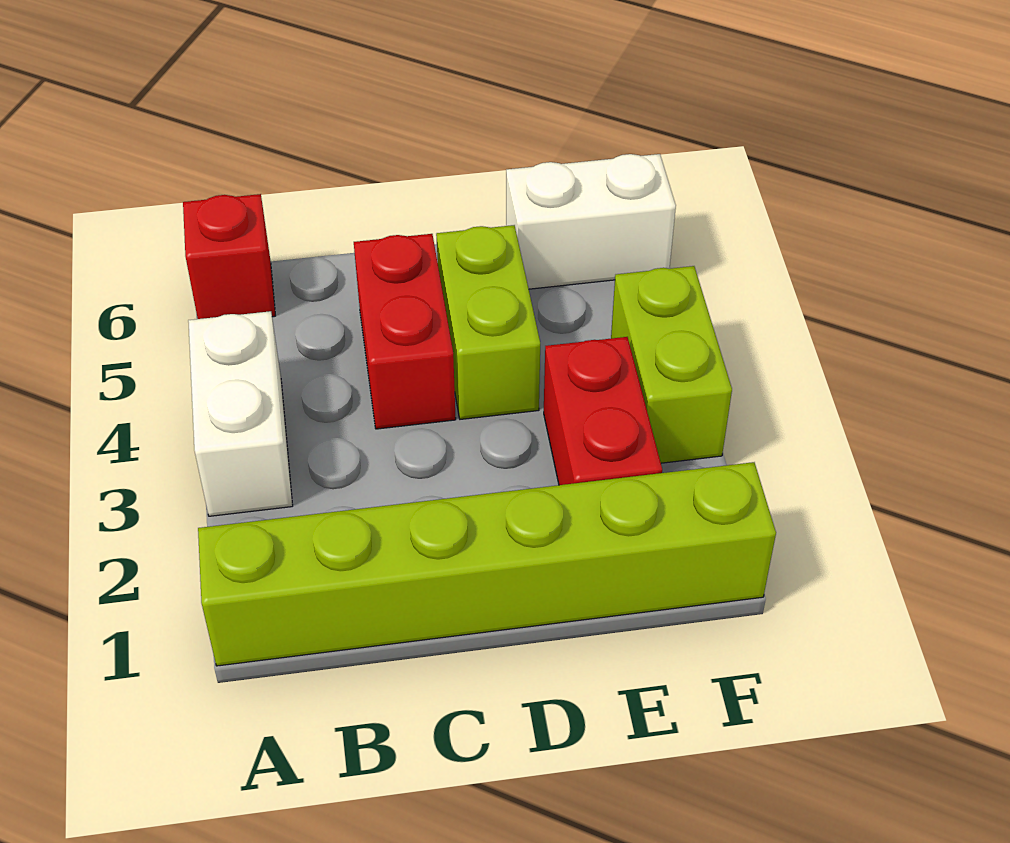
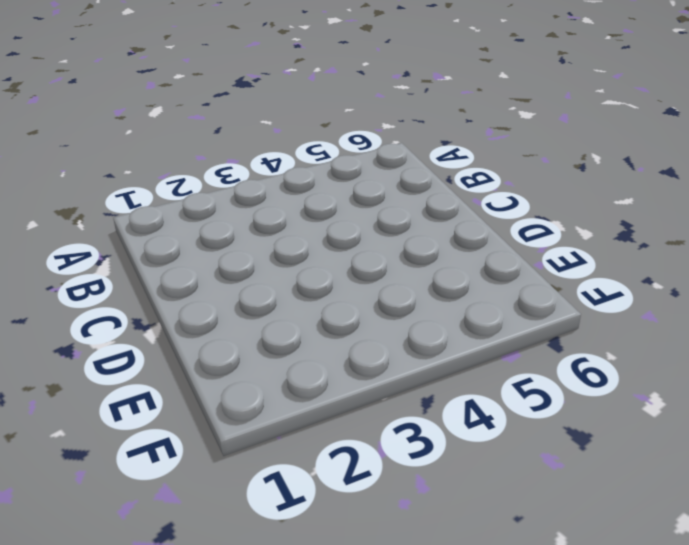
none -> lime brick A1:F1 level 1
none -> white brick A3:A4 level 1

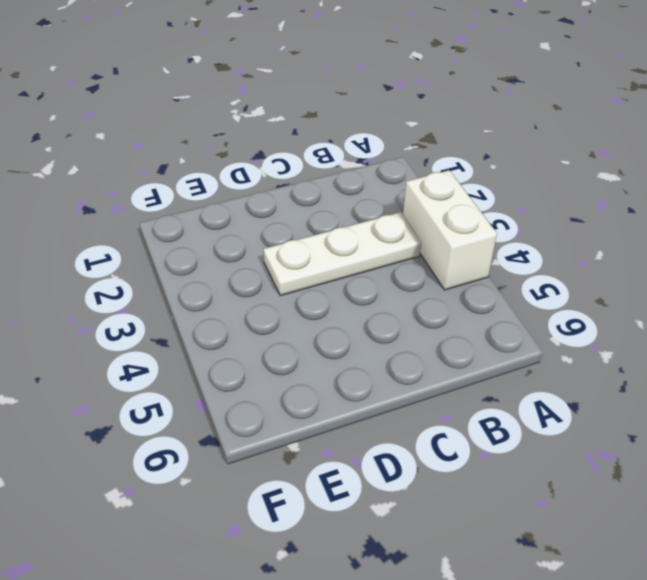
white plate B3:D3 level 1 -> none
none -> lime brick A1:F1 level 1
none -> red brick A6 level 1

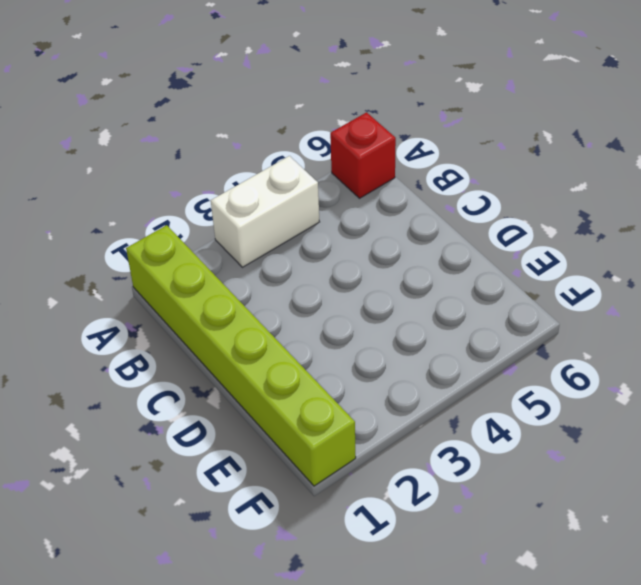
none -> red brick C4:C5 level 1
none -> lime brick D4:D5 level 1

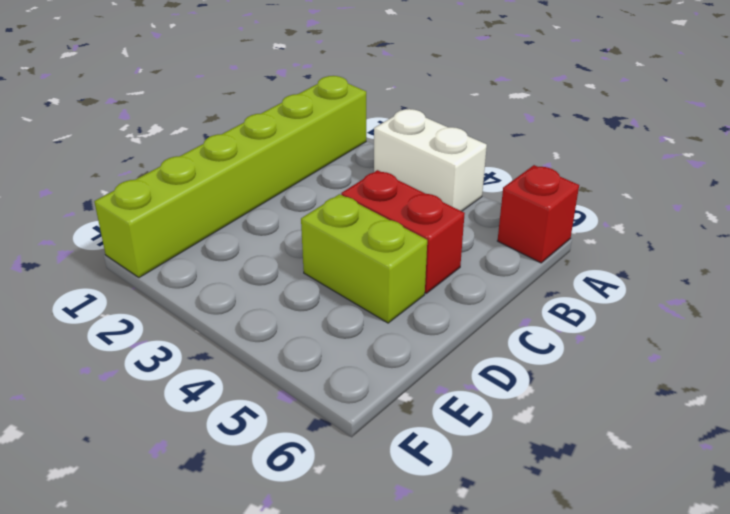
none -> red brick E2:E3 level 1
none -> white brick E6:F6 level 1

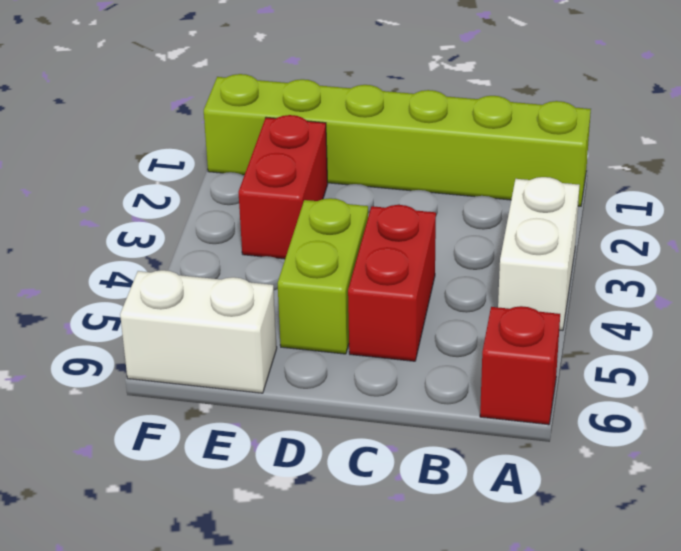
none -> lime brick F3:F4 level 1

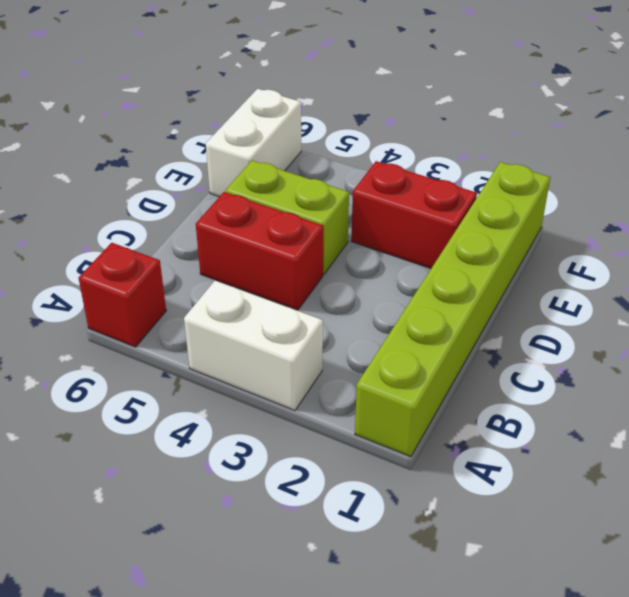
none -> lime brick F3:F4 level 1

